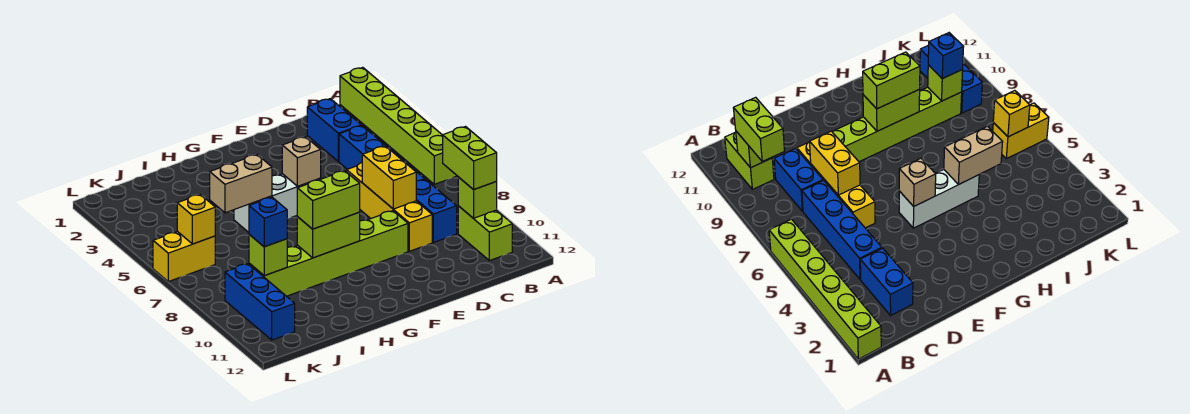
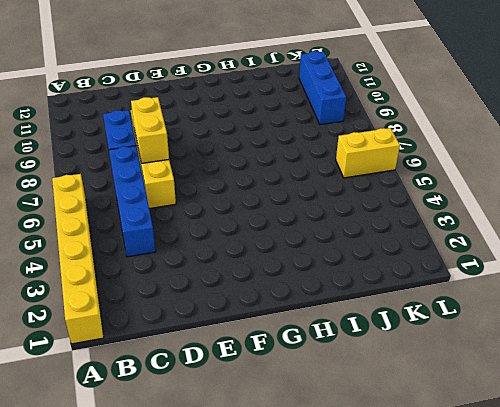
yellow brick A1:A6 level 1 -> lime brick A1:A6 level 1
none -> lime brick B10:B11 level 1
none -> blue brick C2:C3 level 1
none -> lime brick E9:J9 level 1

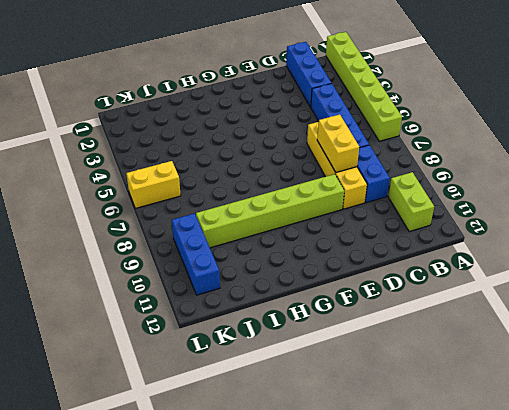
blue brick C1:C3 level 1 -> blue brick C2:C3 level 1
none -> white brick F5:H5 level 1
none -> lime brick B10 level 2
none -> tan brick F5 level 2

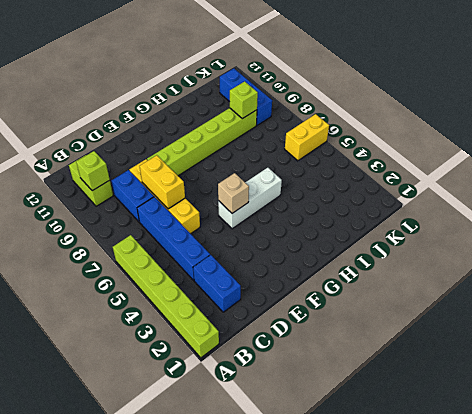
none -> lime brick G9:H9 level 2
none -> tan brick H5:I5 level 2
none -> yellow brick K6 level 2

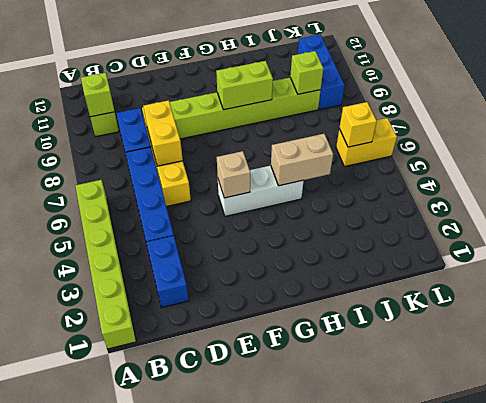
none -> lime brick B9:B10 level 3
none -> lime brick G9:H9 level 3
none -> blue brick J9 level 3

